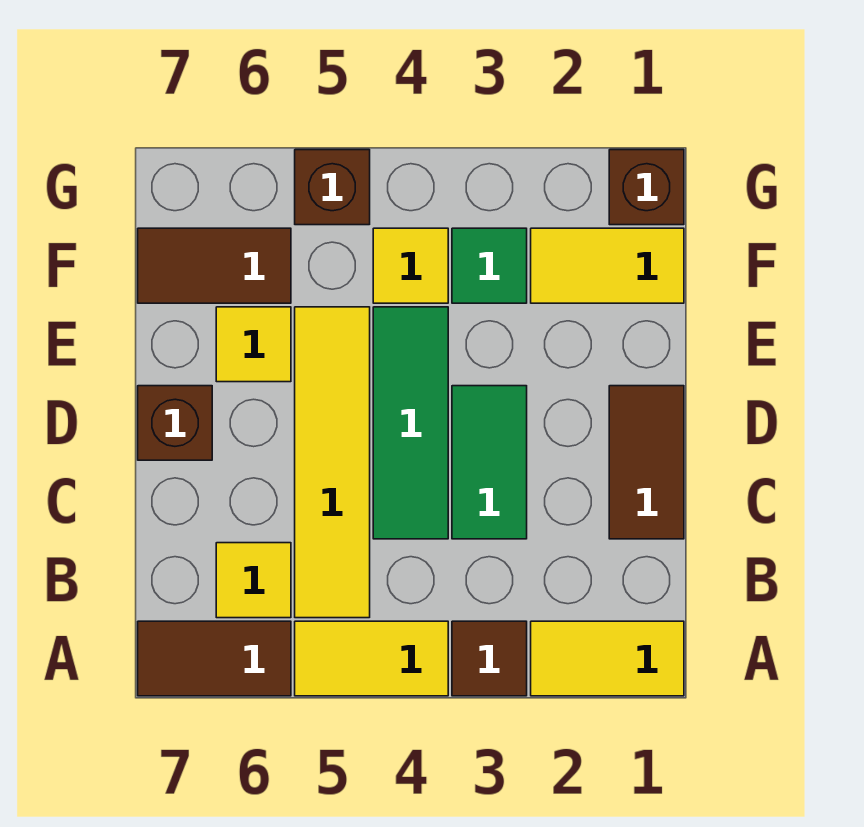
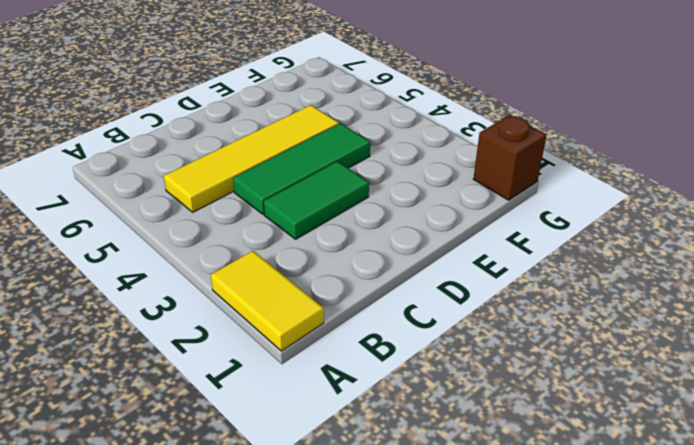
none -> brown tile A3 level 1
none -> yellow tile A4:A5 level 1
none -> brown tile A6:A7 level 1

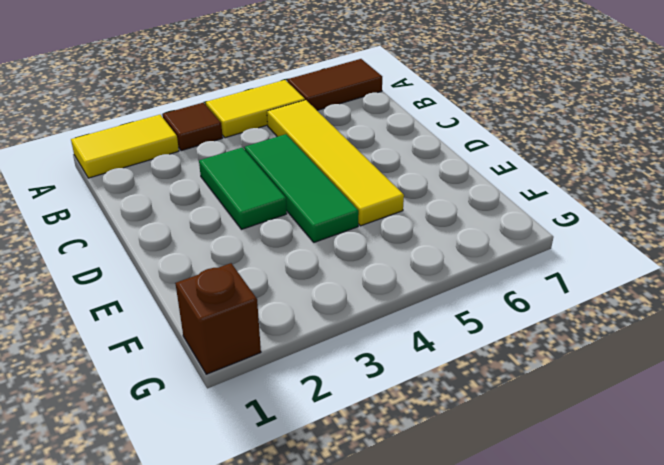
none -> yellow tile B6 level 1
none -> brown tile C1:D1 level 1
none -> brown brick D7 level 1

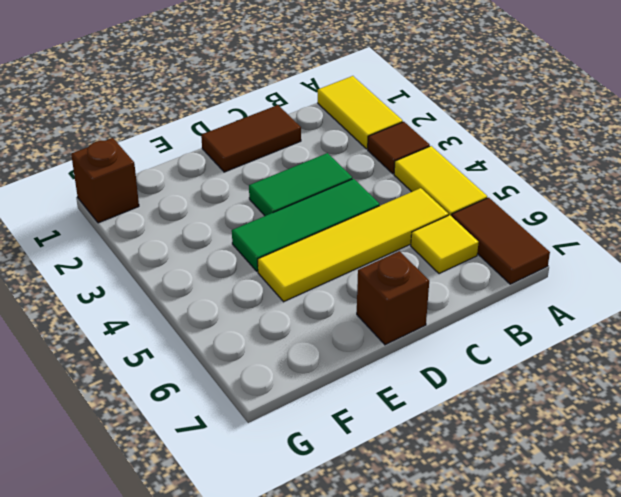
none -> yellow tile E6 level 1
none -> yellow tile F1:F2 level 1
none -> green tile F3 level 1

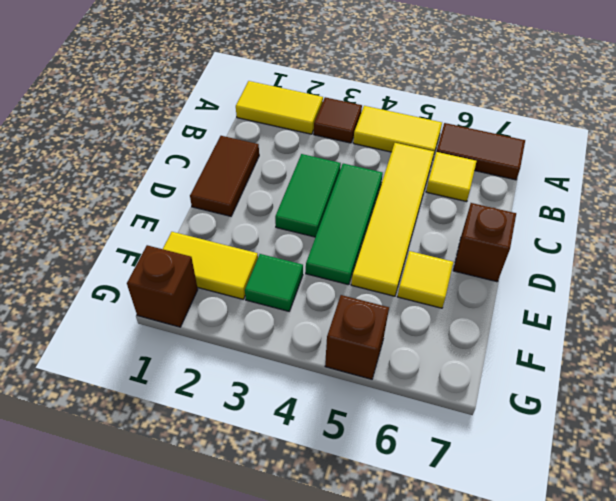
none -> yellow tile F4 level 1
none -> brown tile F6:F7 level 1

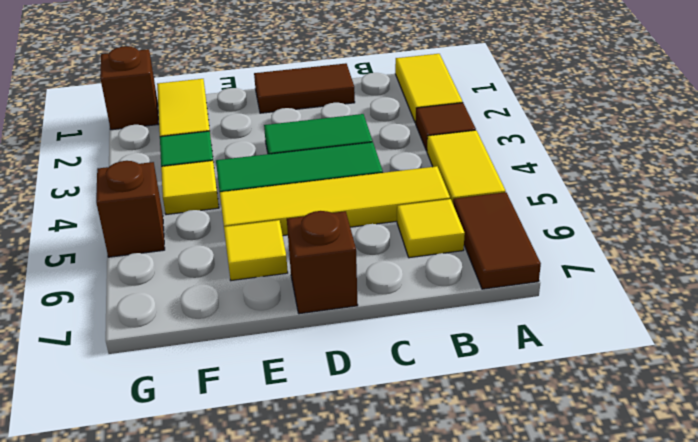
none -> brown tile F6:F7 level 1

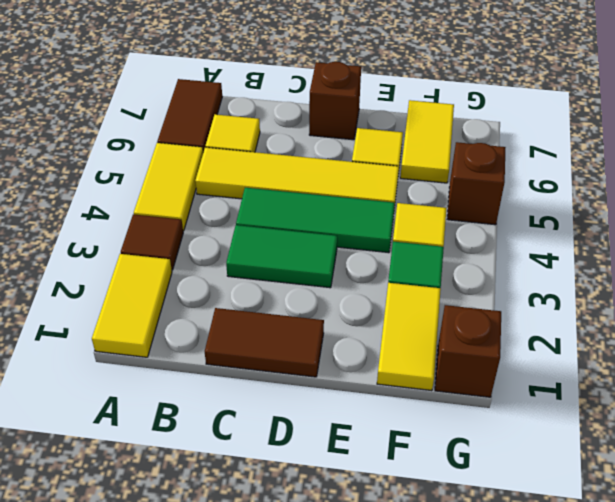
yellow tile F6:F7 level 1 -> brown tile F6:F7 level 1

